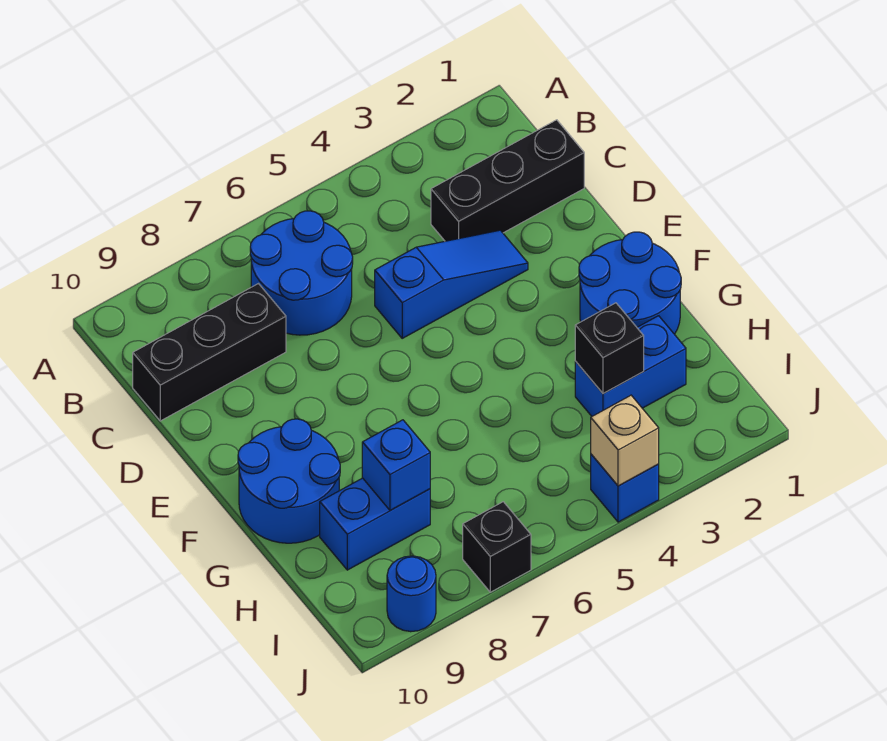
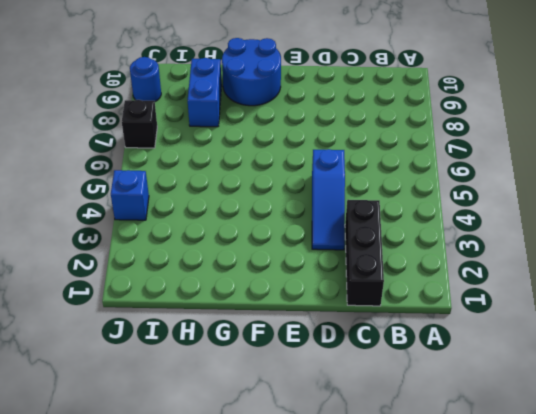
none -> blue round brick B6:C7 level 1
none -> black brick C8:C10 level 1
none -> blue round brick F1:G2 level 1

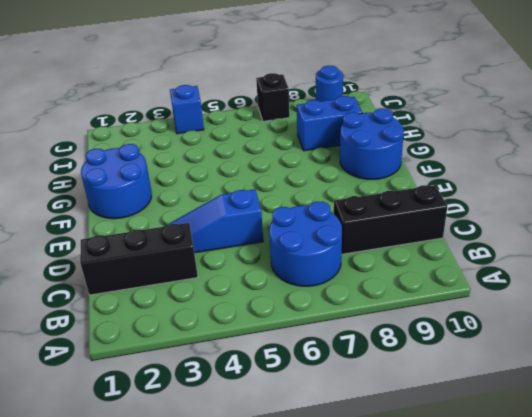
none -> blue brick H2:H3 level 1
none -> black brick H3 level 2
none -> blue brick H8 level 2

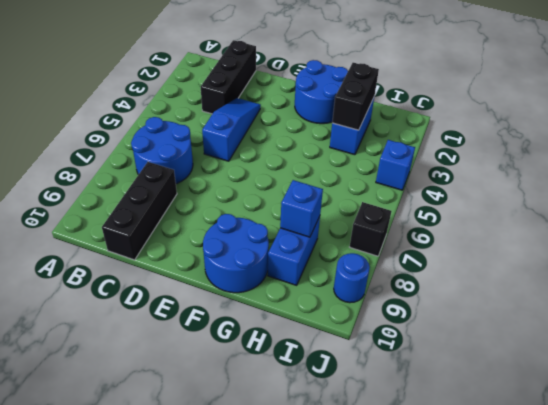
black brick H2:H3 level 2 -> black brick H3 level 2
none -> tan brick J4 level 2

